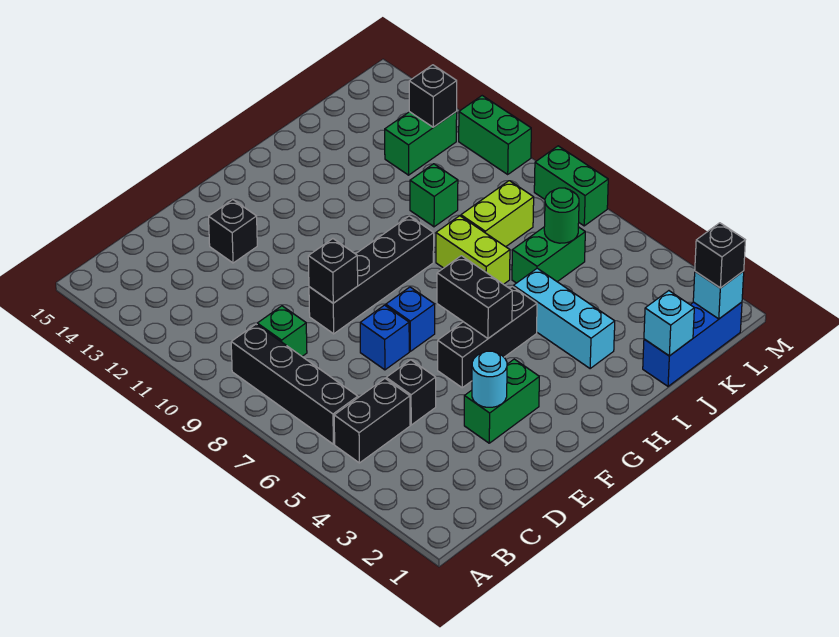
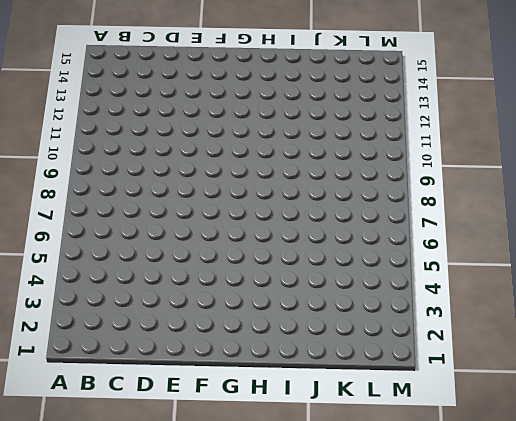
none -> black brick B5:C5 level 1
none -> black brick B6:B9 level 1
none -> green brick C9 level 1

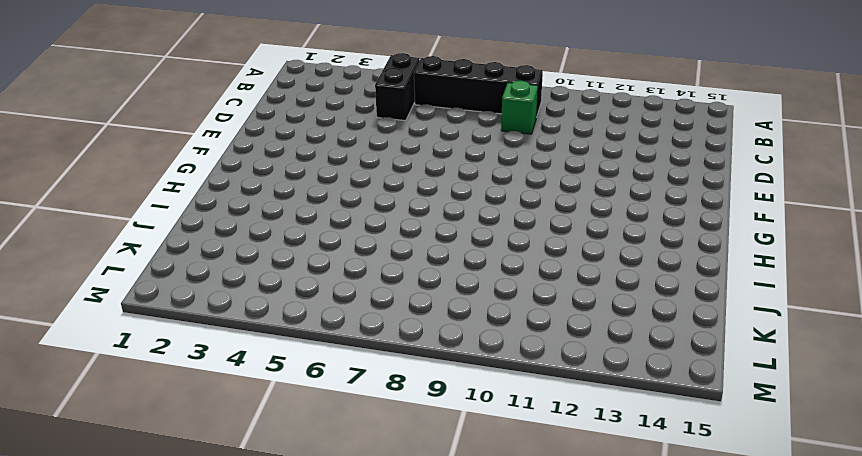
none -> black brick D5 level 1
none -> green brick E3:F3 level 1
none -> blue brick E7 level 1

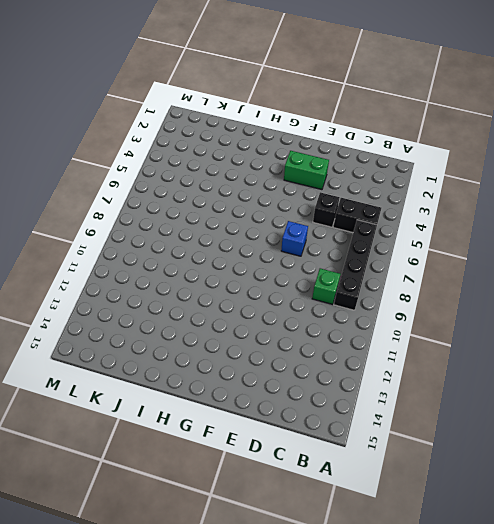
none -> black brick E9:H9 level 1
none -> black brick E13 level 1
none -> black brick F5:H5 level 1

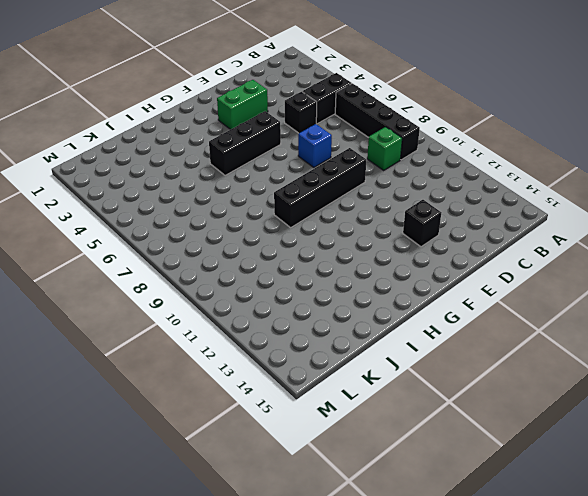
none -> blue brick F7 level 1
none -> cyan brick I3:I5 level 1
none -> lime brick I7:I8 level 1

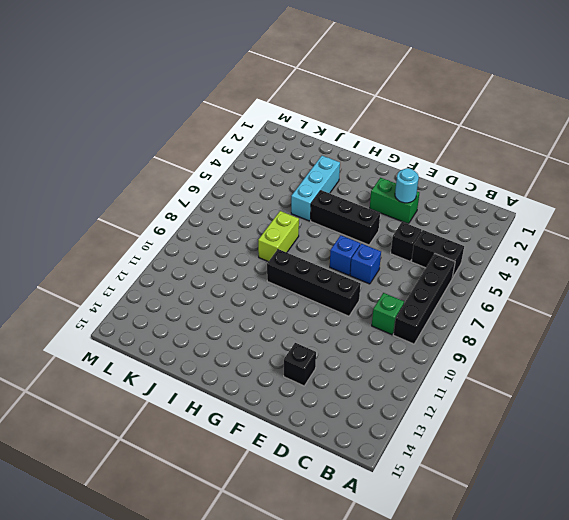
none -> blue brick J1:L1 level 1
none -> green brick J6:K6 level 1
none -> lime brick J8:K8 level 1

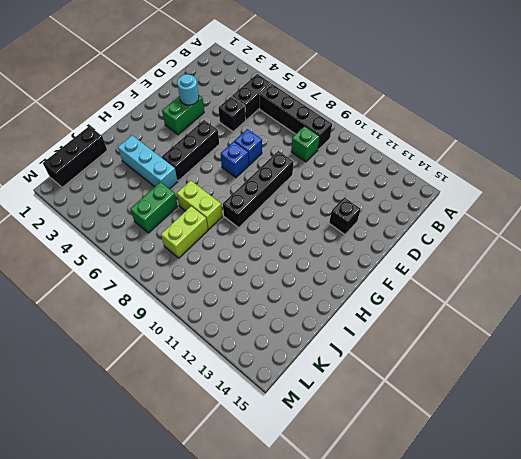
black brick J1:L1 level 1 -> blue brick J1:L1 level 1
none -> green brick J10 level 1
none -> green brick K12:L12 level 1
none -> green brick M7:M8 level 1

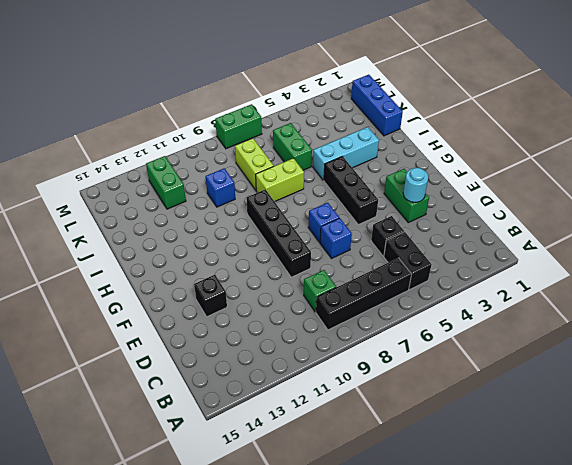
blue brick J10 level 1 -> green brick J10 level 1
none -> green brick M10:M11 level 1
none -> black brick E9 level 2
none -> black brick G5:G6 level 2

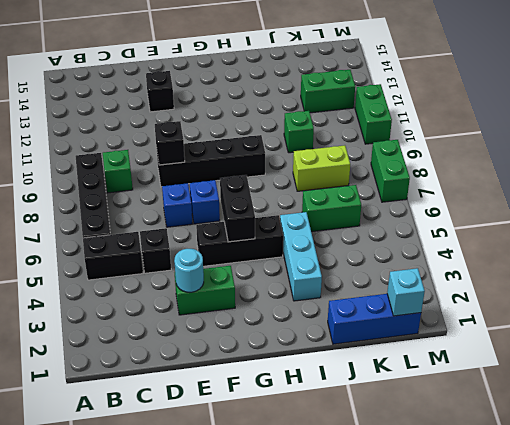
none -> lime brick I7:I8 level 1
none -> cyan brick J1 level 2
none -> green round brick K6 level 2

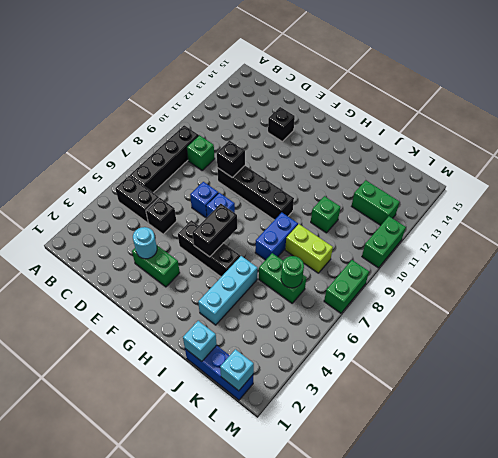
blue brick I7:I8 level 1 -> lime brick I7:I8 level 1
none -> black brick L12 level 2
none -> black brick L1 level 3

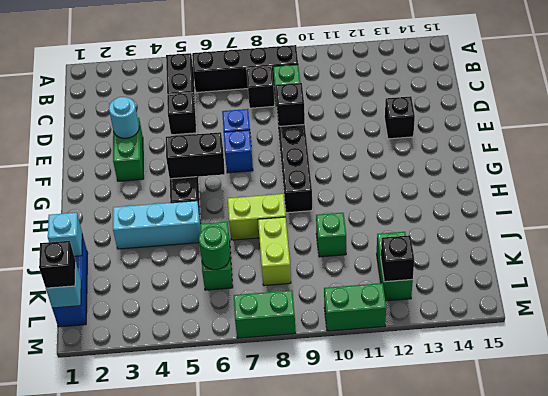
black brick C8 level 1 -> none

